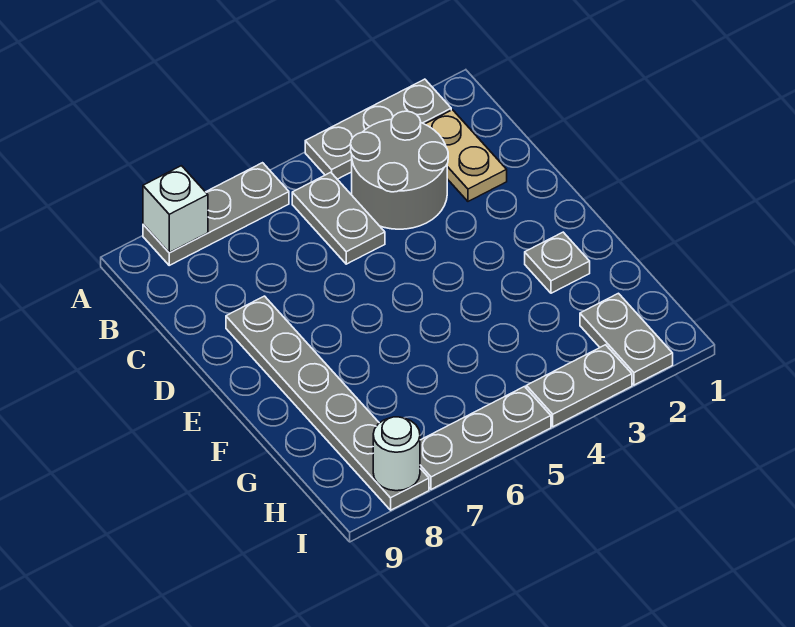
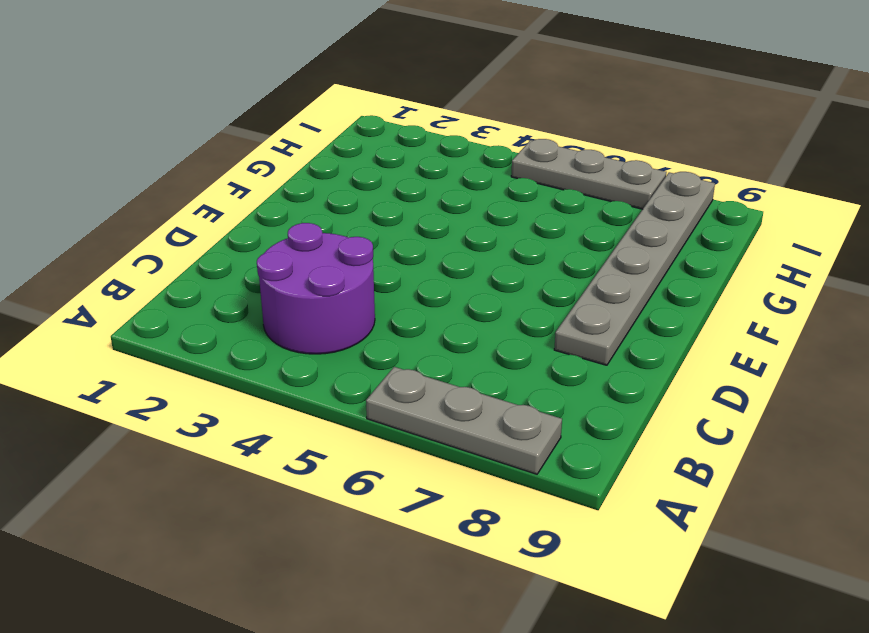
purple round brick B3:C4 level 1 -> grey round brick B3:C4 level 1
none -> grey plate A2:A4 level 1
none -> tan plate B2:C2 level 1
none -> grey plate B5:C5 level 1

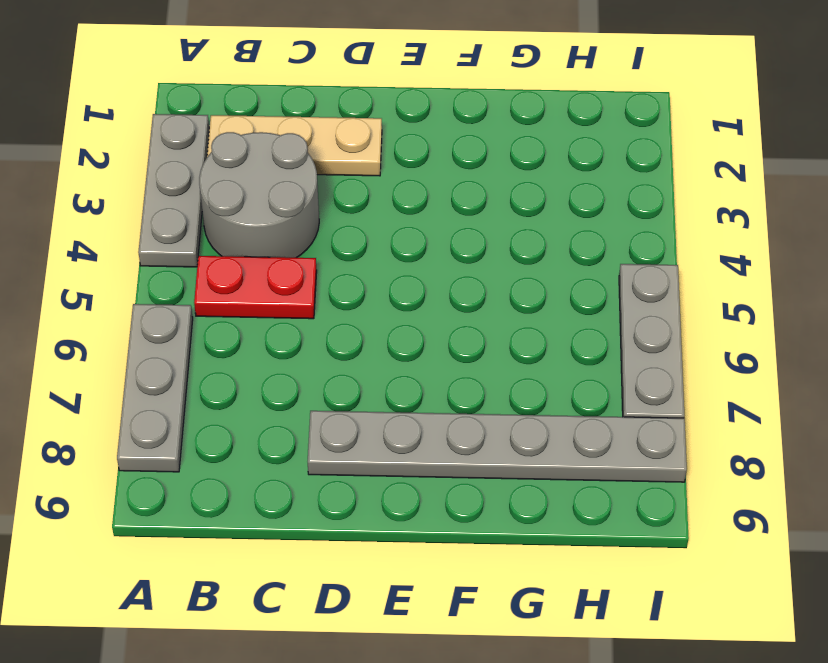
tan plate B2:D2 level 1 -> tan plate B2:C2 level 1
red plate B5:C5 level 1 -> grey plate B5:C5 level 1
none -> grey plate F2 level 1
none -> grey plate H2:I2 level 1
none -> grey plate I3:I4 level 1

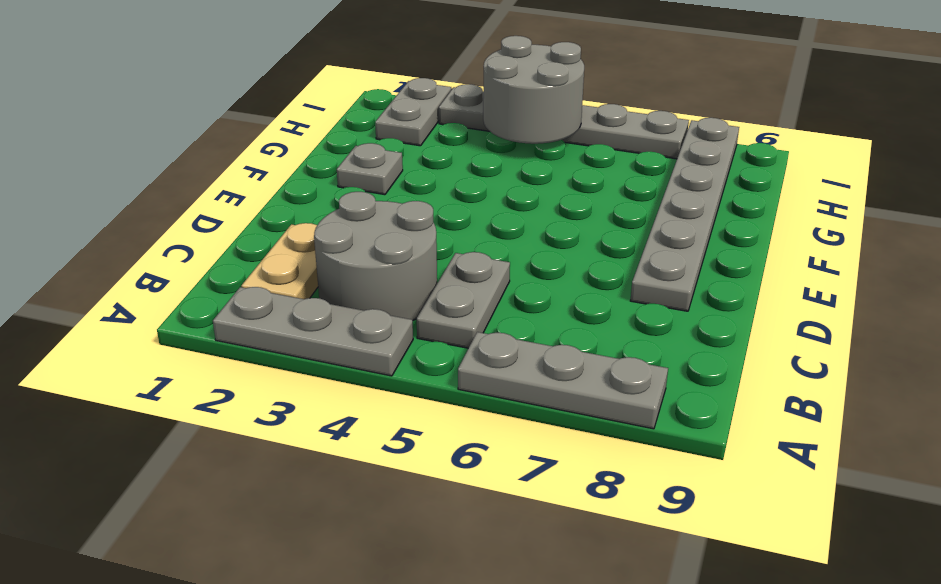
grey round brick H4:I5 level 2 -> none
none -> white brick A8 level 2
none -> white round brick I8 level 2

